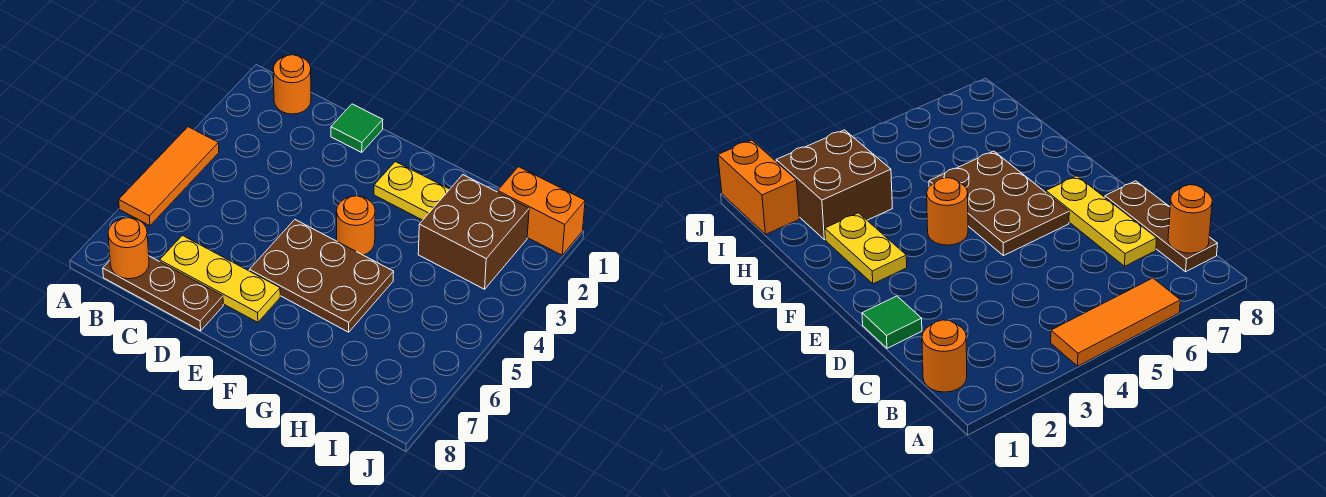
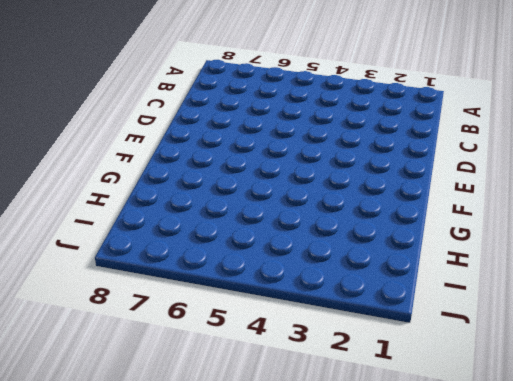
none -> orange tile A4:A6 level 1
none -> orange round brick B1 level 1

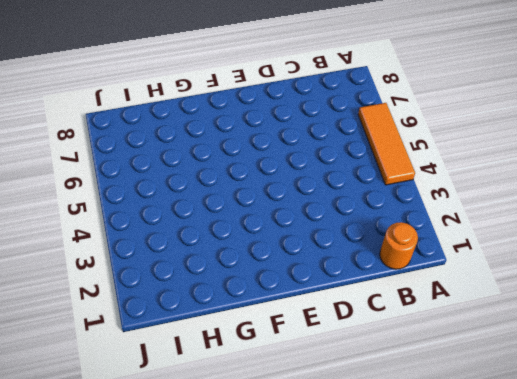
none -> brown plate B8:D8 level 1
none -> yellow plate C7:E7 level 1

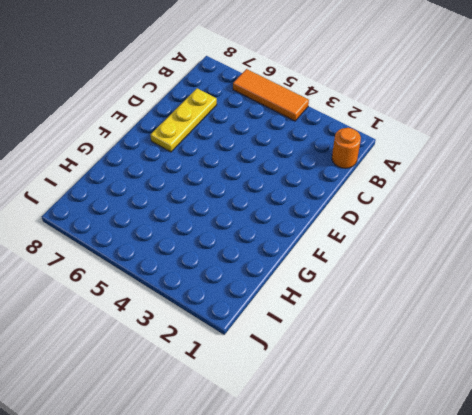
none -> brown plate B8:D8 level 1
none -> green tile D1 level 1

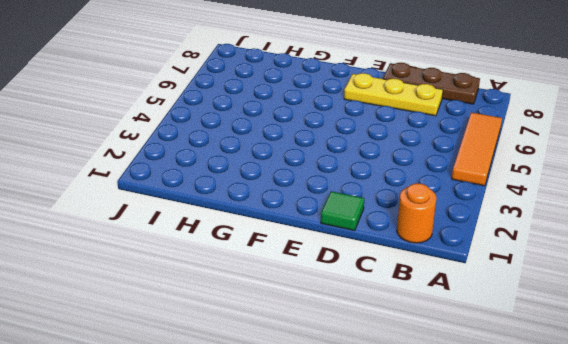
none -> brown plate E5:G6 level 1
none -> yellow plate F2:G2 level 1

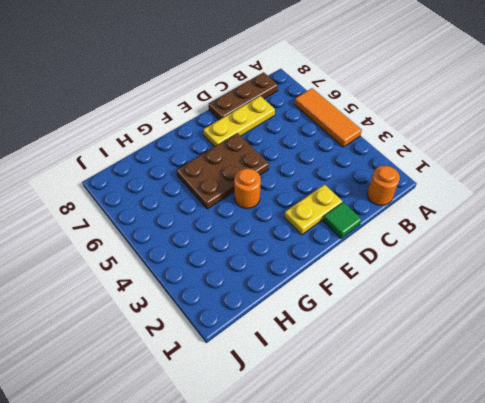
yellow plate D2:E2 level 1 -> yellow plate F2:G2 level 1
none -> brown brick H2:I3 level 1
none -> orange brick I1:J1 level 1

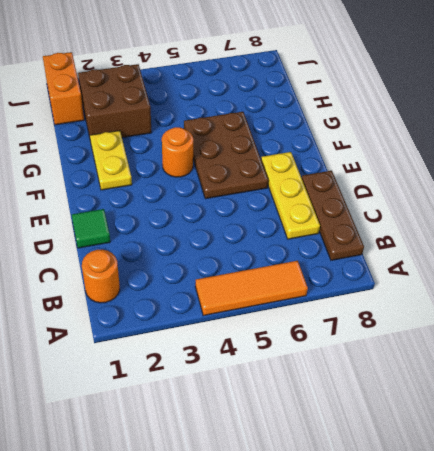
none -> orange round brick B8 level 2

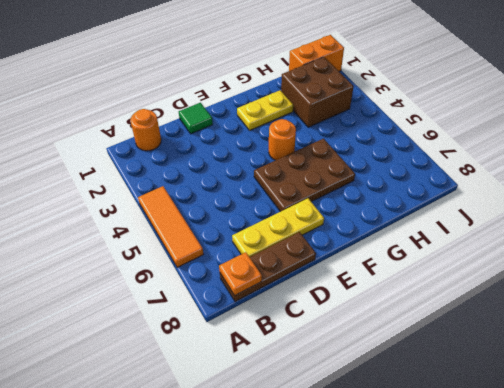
orange plate B8 level 2 -> orange round brick B8 level 2

